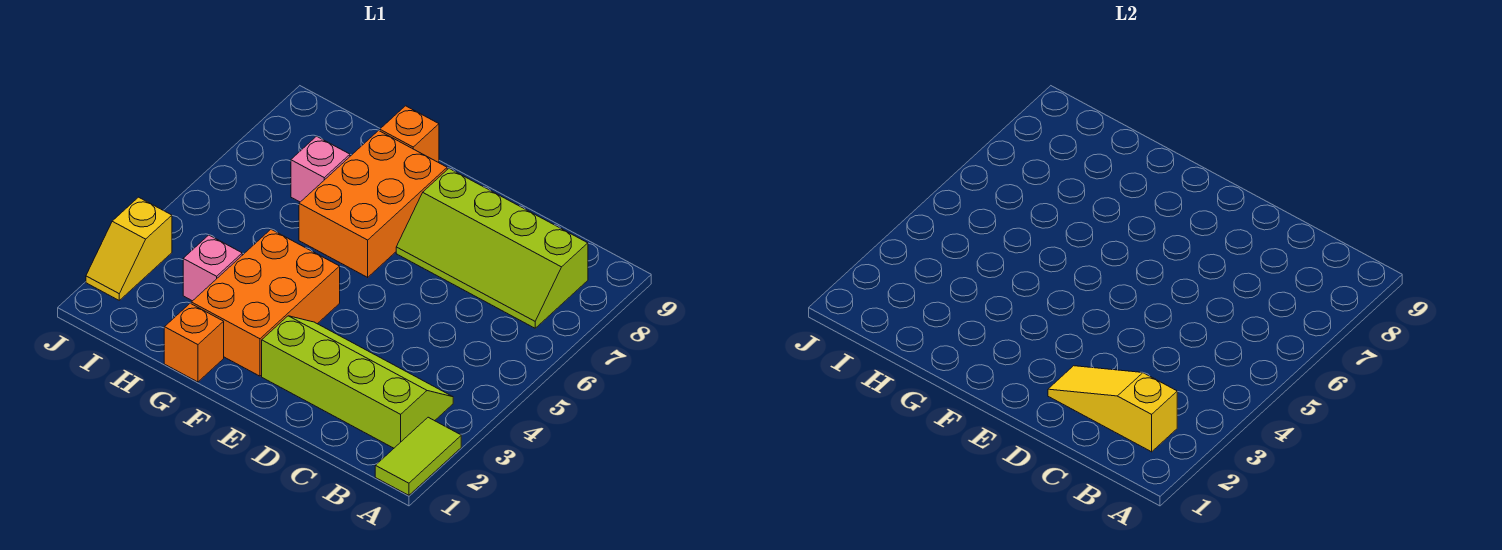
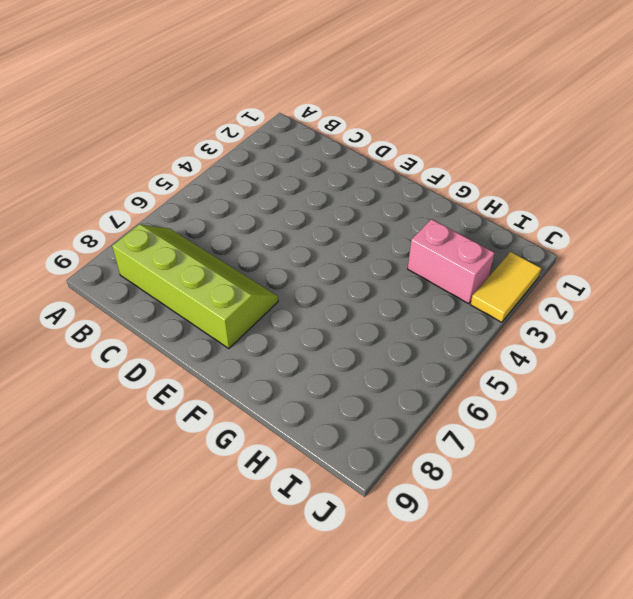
pink brick H3:I3 level 1 -> pink brick H3 level 1
yellow tile J2:J3 level 1 -> yellow slope J2:J3 level 1 top 3
none -> lime tile A1:A2 level 1
none -> lime slope B2:E3 level 1 top 2

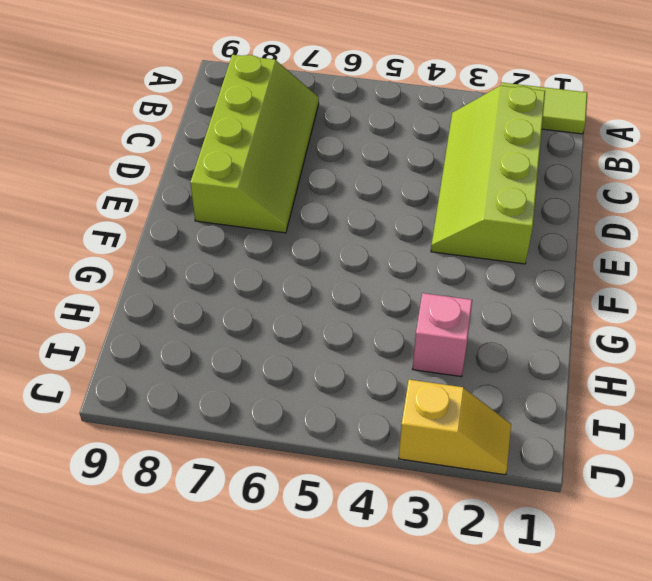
none -> orange brick F2:G4 level 1
none -> orange brick F6:G8 level 1

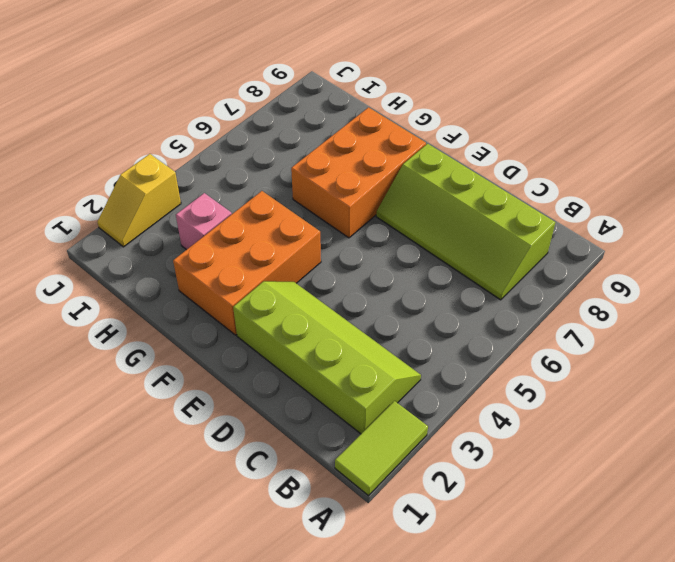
none -> orange brick G1 level 1
none -> orange brick G9 level 1

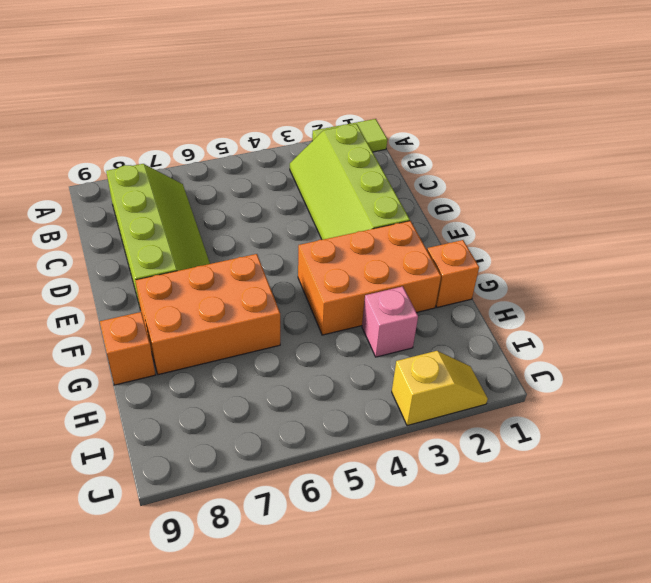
none -> pink brick H7 level 1
none -> yellow slope B2:D2 level 2 top B

